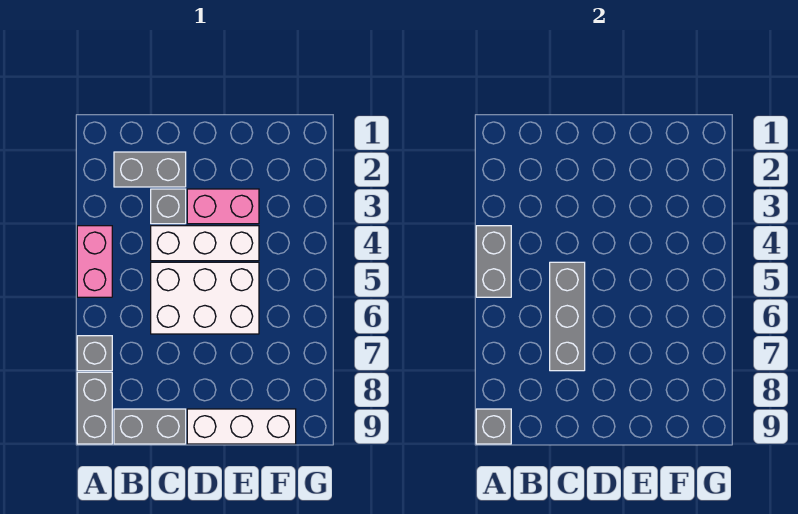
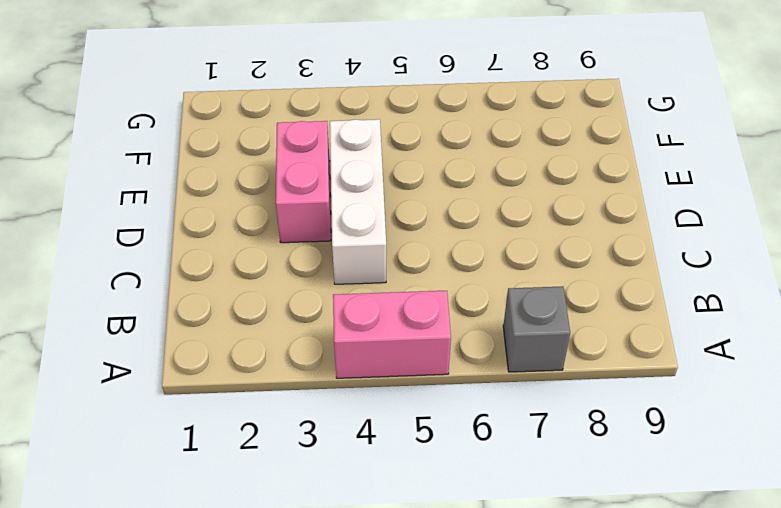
none -> grey brick A8:A9 level 1
none -> grey brick B2:C2 level 1
none -> grey brick B9:C9 level 1

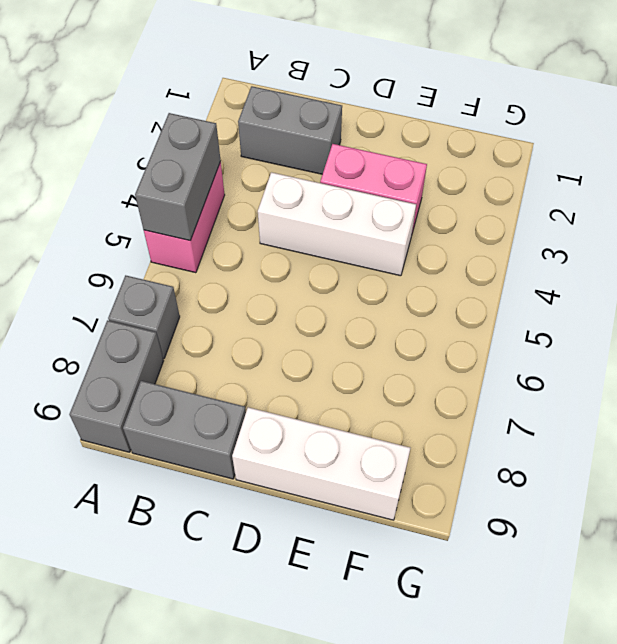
none -> grey brick C3 level 1
none -> white brick C5:E6 level 1
none -> grey brick A9 level 2

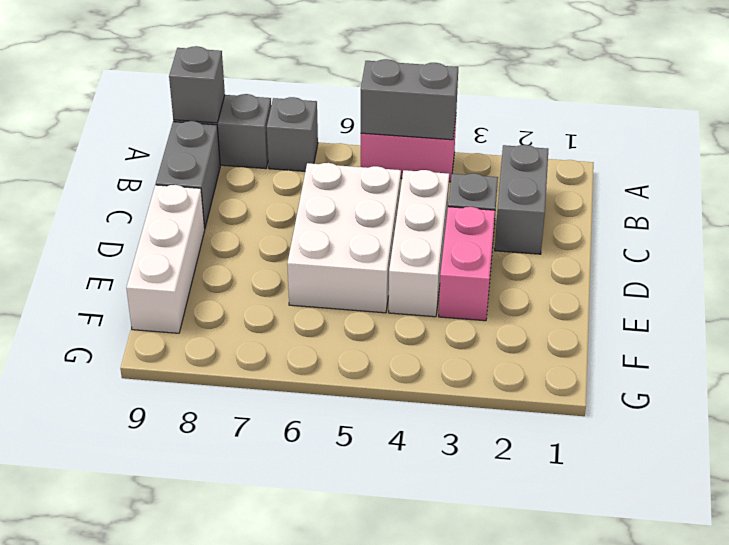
none -> grey brick C5:C7 level 2

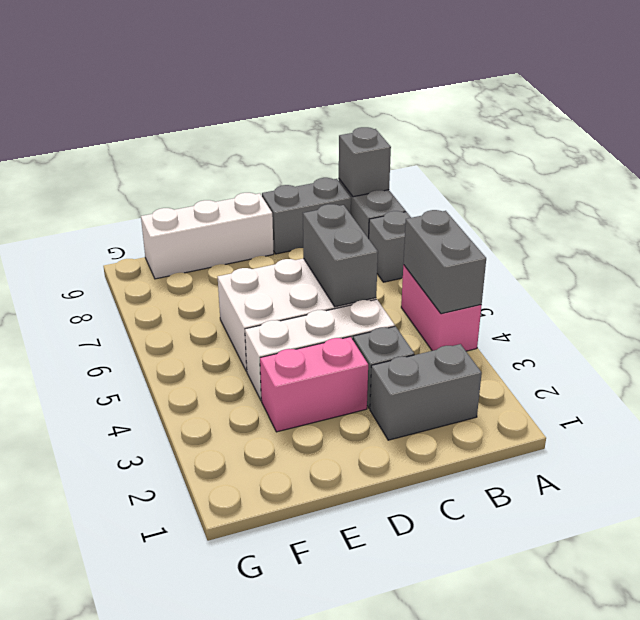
grey brick C5:C6 level 2 -> grey brick C5:C7 level 2

